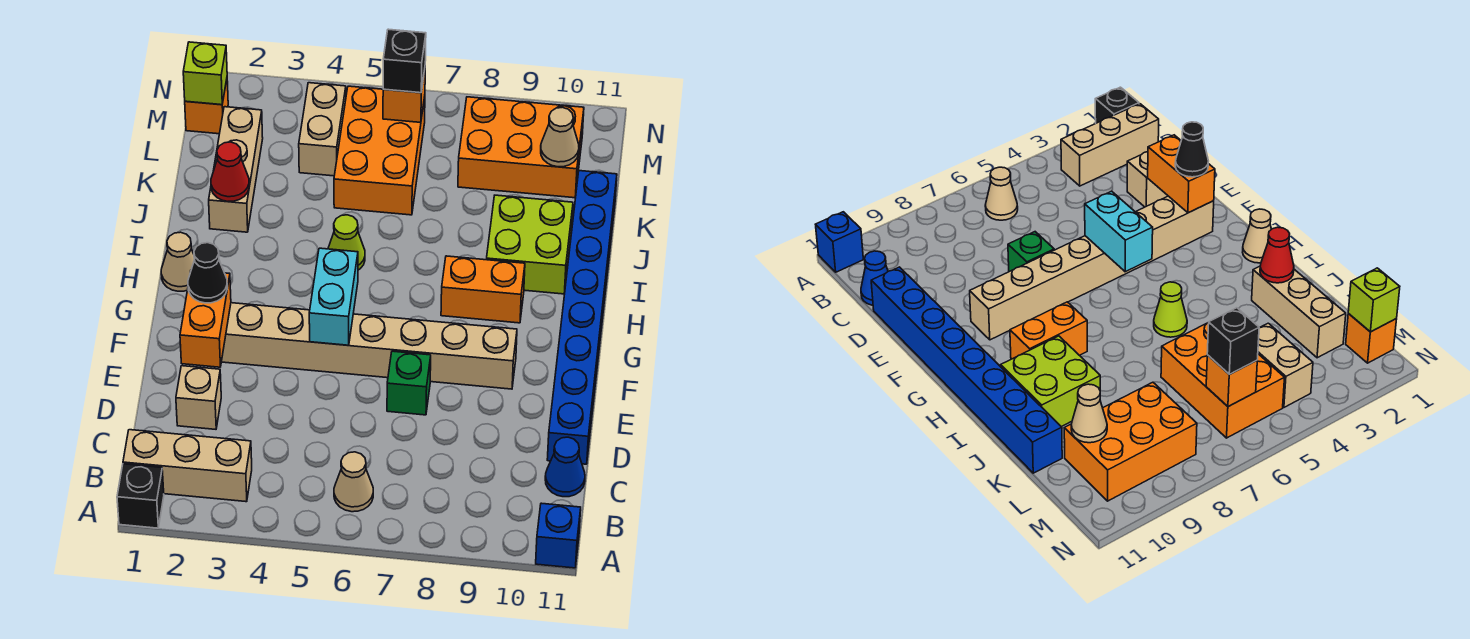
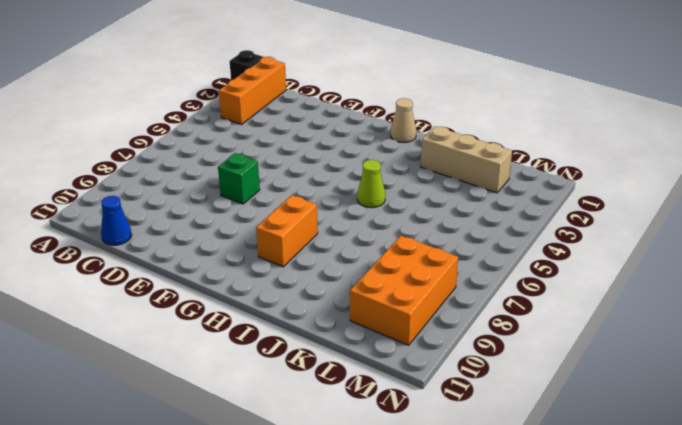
orange brick B1:B3 level 1 -> tan brick B1:B3 level 1
none -> blue brick A11 level 1
none -> tan cone B6 level 1
none -> tan brick D2 level 1

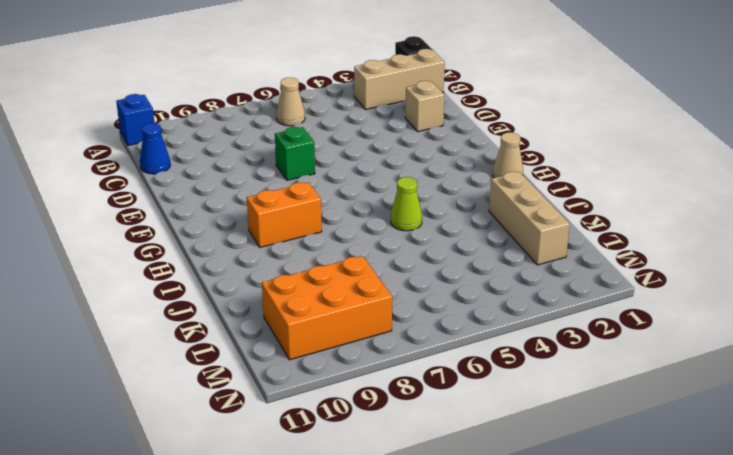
none -> blue brick D11:K11 level 1
none -> tan brick F2:F9 level 1
none -> lime brick I9:J10 level 1

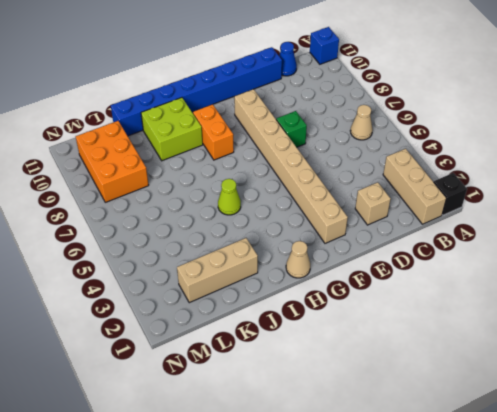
none -> orange brick K5:M6 level 1
none -> tan brick L4:M4 level 1
none -> orange brick M1 level 1

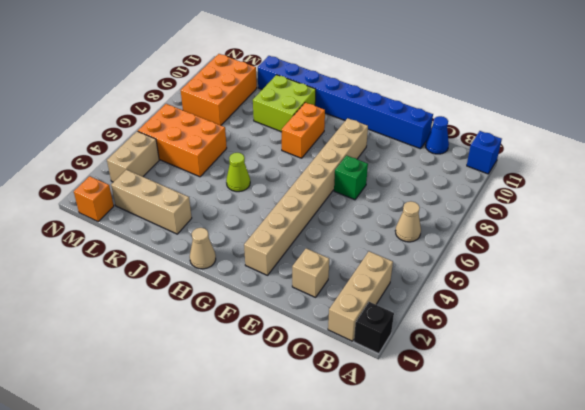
tan brick M3:M4 level 1 -> tan brick L4:M4 level 1
none -> orange brick E2:F2 level 2
none -> cyan brick F5:G5 level 2
none -> red cone J2 level 2

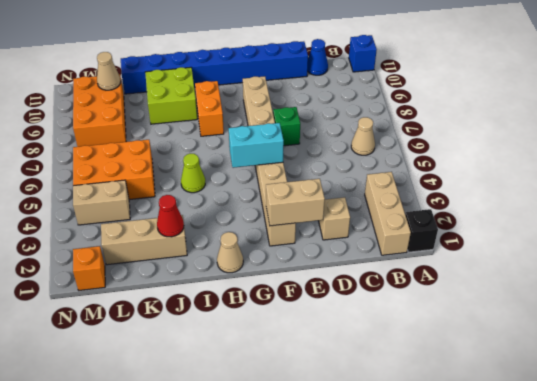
tan brick E2:F2 level 2 -> orange brick E2:F2 level 2
none -> lime brick M1 level 2
none -> orange brick M6 level 2
none -> black cone F2 level 3

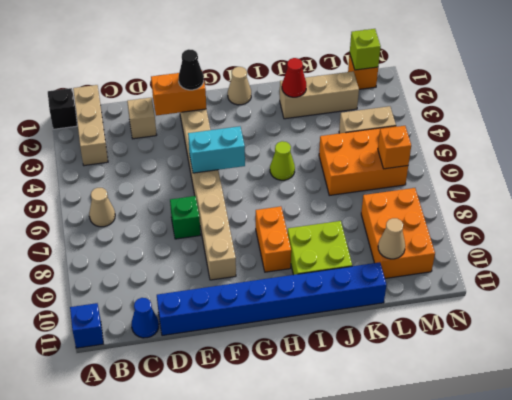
none -> black brick M6 level 3

